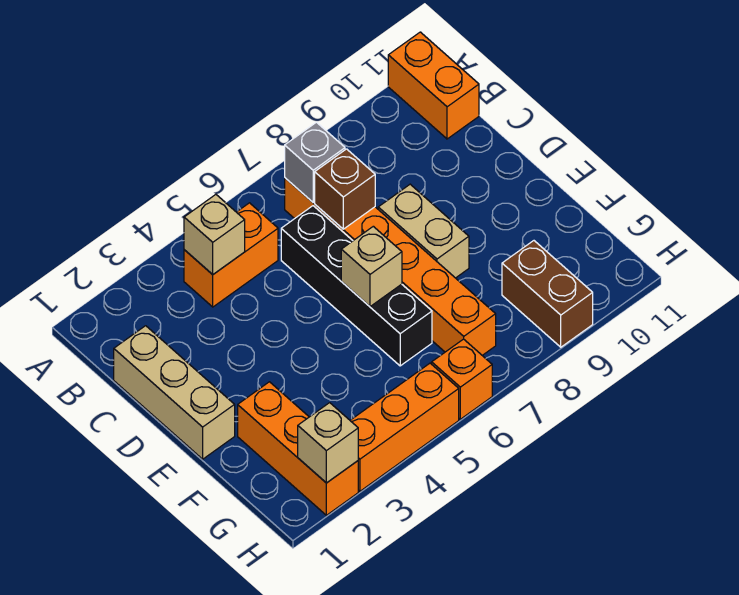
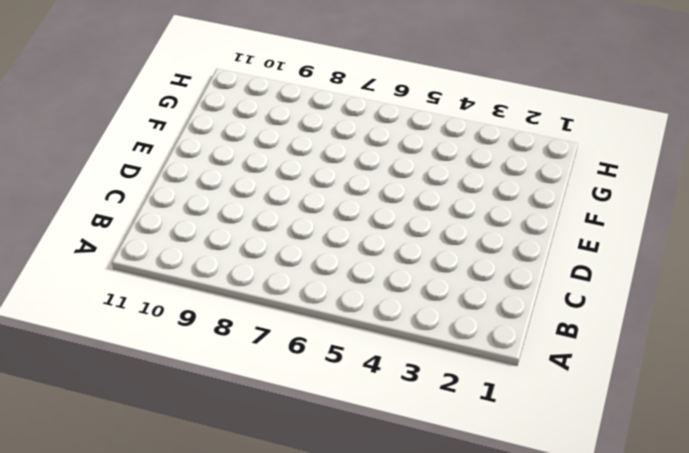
none -> orange brick A11:B11 level 1
none -> orange brick B4:B5 level 1
none -> orange brick B7:G7 level 1

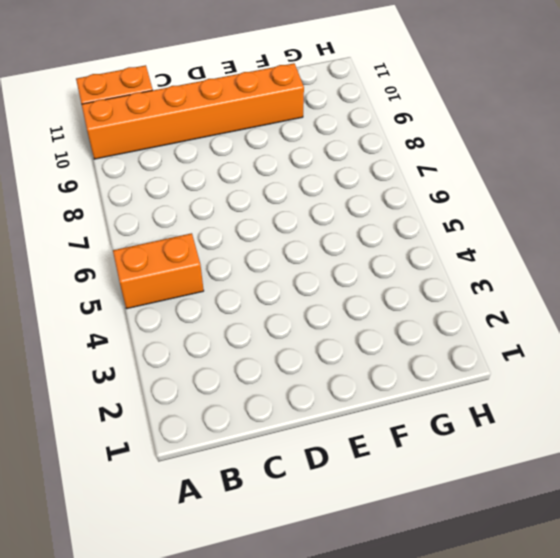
orange brick A5:B5 level 1 -> orange brick B4:B5 level 1
orange brick A10:F10 level 1 -> orange brick B7:G7 level 1
none -> tan brick C1:E1 level 1
none -> black brick C6:F6 level 1
none -> tan brick D8:E8 level 1

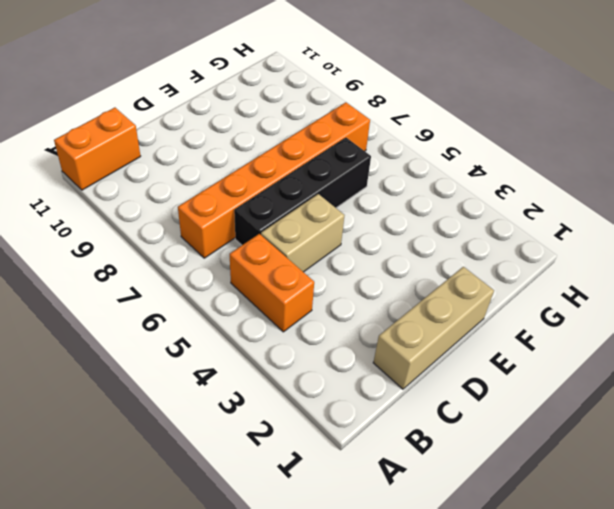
tan brick C5:D5 level 1 -> tan brick D8:E8 level 1
none -> orange brick F2:H2 level 1
none -> brown brick G9:H9 level 1
none -> orange brick H3:H5 level 1

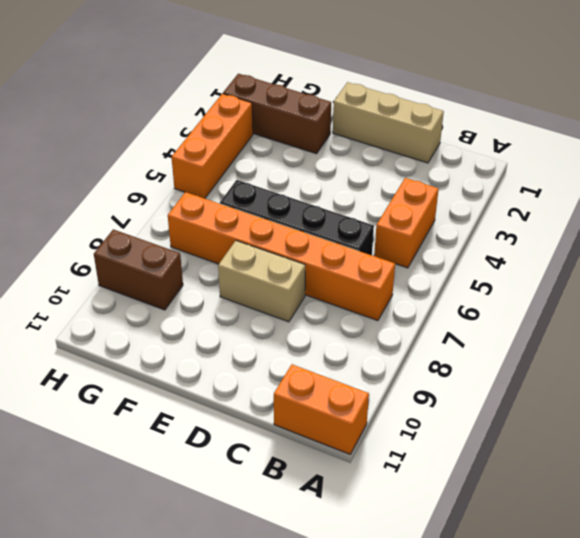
brown brick F2:H2 level 1 -> orange brick F2:H2 level 1
none -> orange brick H6 level 1
none -> tan brick B4 level 2
none -> grey brick B7 level 2

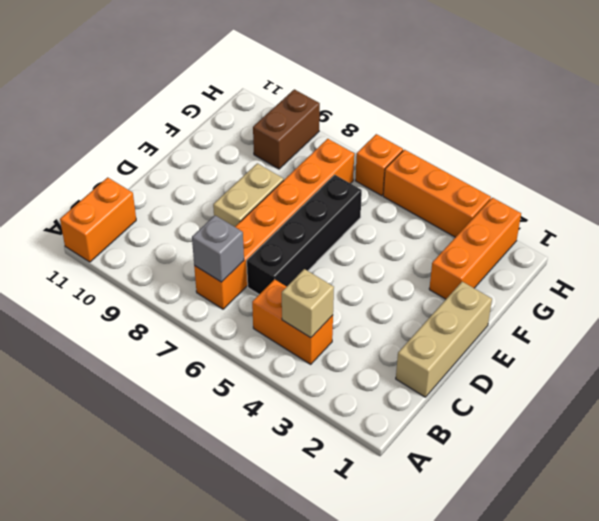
none -> brown brick C7 level 2
none -> tan brick E6 level 2
none -> tan brick H2 level 2

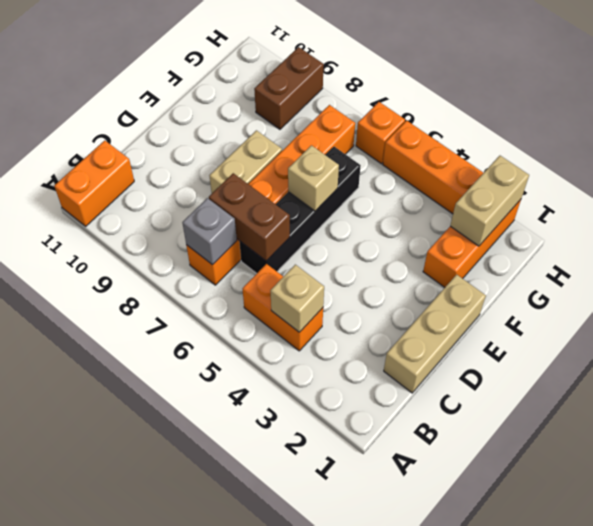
brown brick C6:C7 level 2 -> brown brick C7 level 2
tan brick G2:H2 level 2 -> tan brick H2 level 2

